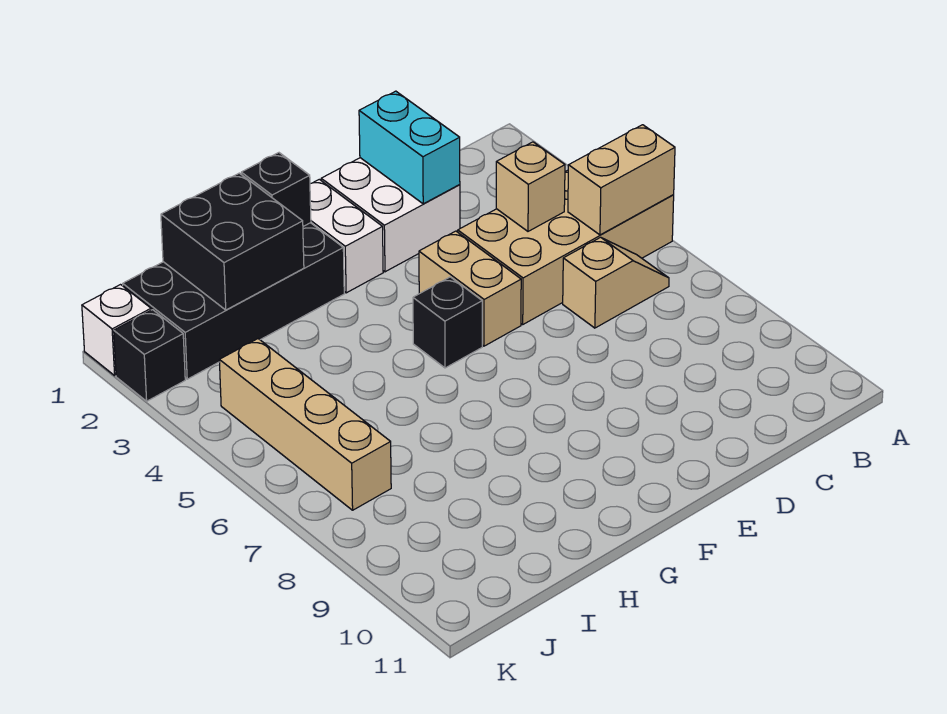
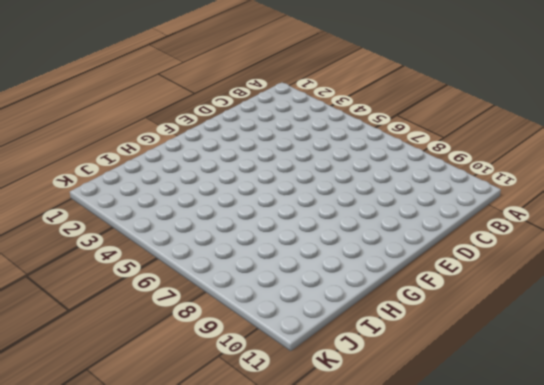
none -> tan brick A4:D5 level 1
none -> tan slope B6:C6 level 1 top C
none -> white brick D1:E2 level 1

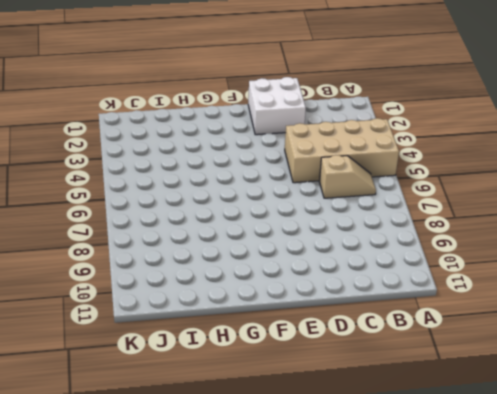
none -> tan brick E4:E5 level 1
none -> white brick F1:F2 level 1
none -> black brick F5 level 1

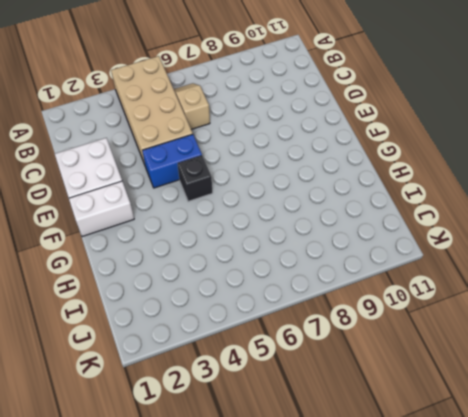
blue brick E4:E5 level 1 -> tan brick E4:E5 level 1
none -> black brick G1:J2 level 1
none -> tan brick J4:J7 level 1
none -> white brick K1 level 1

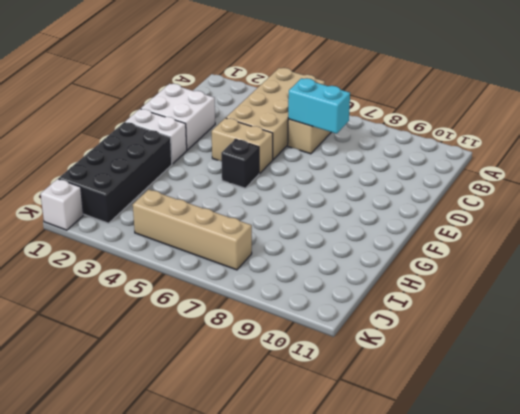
cyan brick C6:C7 level 2 -> cyan brick D1:D2 level 2
none -> black brick K2 level 1
none -> tan brick A5:B5 level 2
none -> tan brick C4 level 2

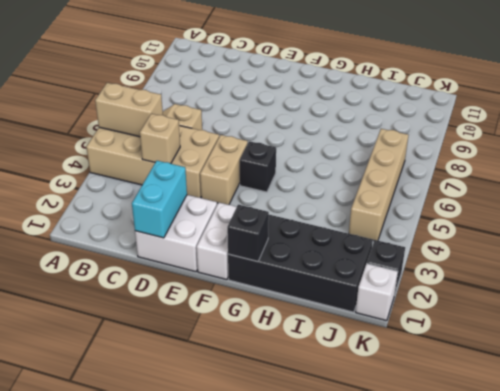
none -> black brick H1:I2 level 2

